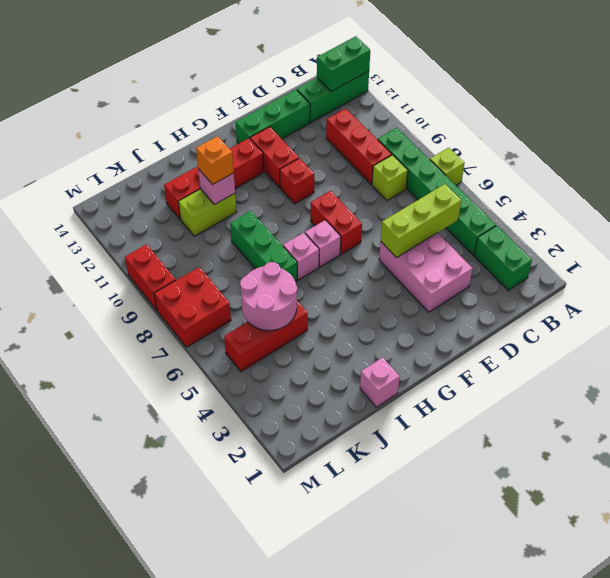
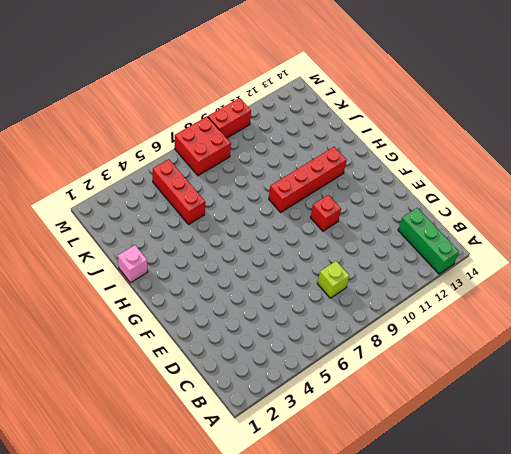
red brick H9:H12 level 1 -> red brick G12:J12 level 1
none -> lime brick A7 level 1
none -> green brick B2:B3 level 1
none -> green brick B4:B9 level 1

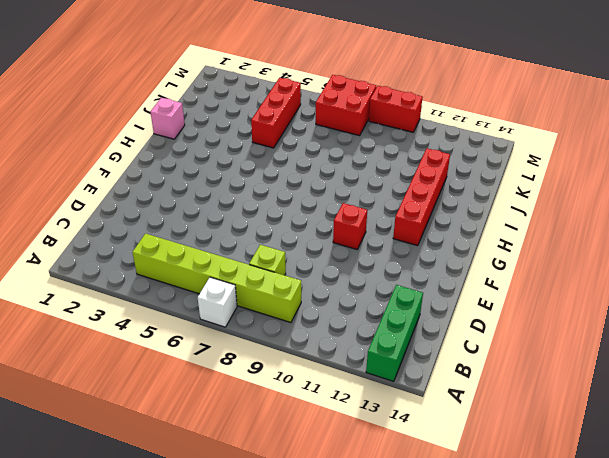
white brick A7 level 1 -> lime brick A7 level 1
lime brick B4:B9 level 1 -> green brick B4:B9 level 1
none -> green brick B2:B3 level 1
none -> red brick C9:C11 level 1
none -> pink brick D3:E5 level 1

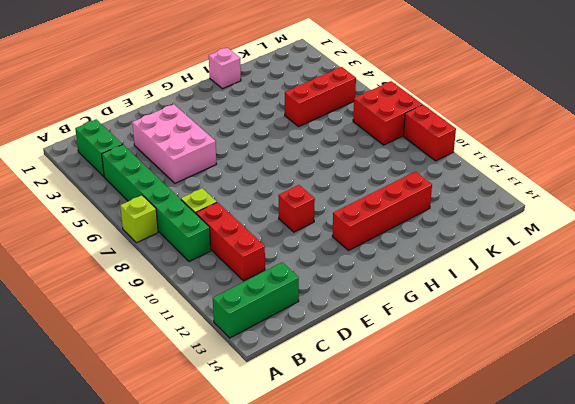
none -> green brick D13:F13 level 1
none -> red brick F7:F8 level 1
none -> red brick F11:F12 level 1

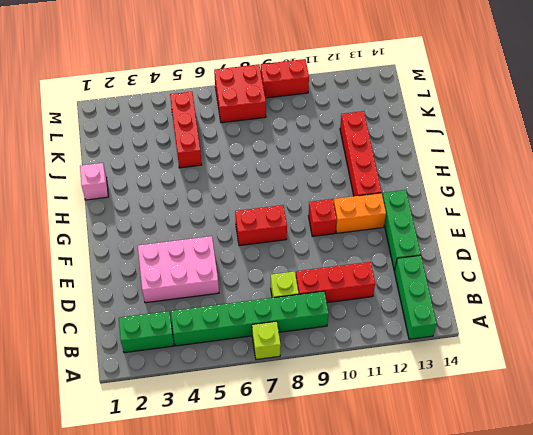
orange brick F11:F12 level 1 -> red brick F11:F12 level 1
none -> pink brick G7 level 1
none -> pink brick H7 level 1
none -> green brick I7:I9 level 1

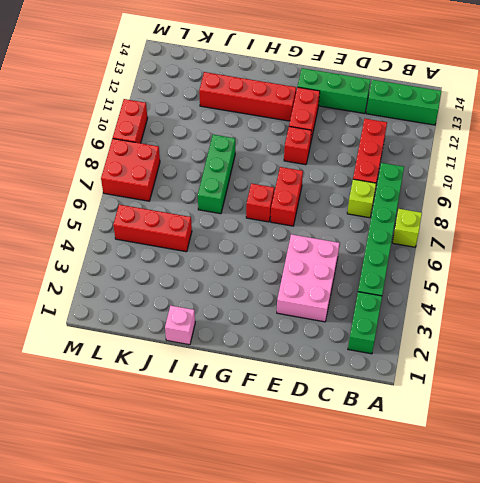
red brick G7 level 1 -> pink brick G7 level 1
none -> pink brick H7 level 1
none -> lime brick I11:J11 level 1
none -> green brick A13:B13 level 2

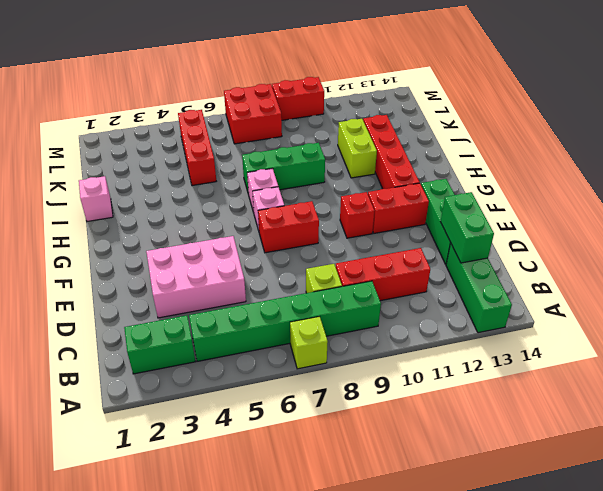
green brick C13:D13 level 2 -> green brick A13:B13 level 2
none -> lime brick C5:E5 level 2
none -> pink brick I11 level 2
none -> pink round brick J5:K6 level 2

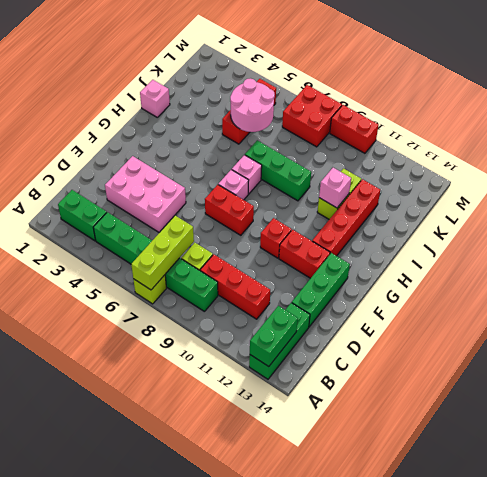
lime brick A7:C7 level 2 -> lime brick C5:E5 level 2
none -> orange brick I11 level 3

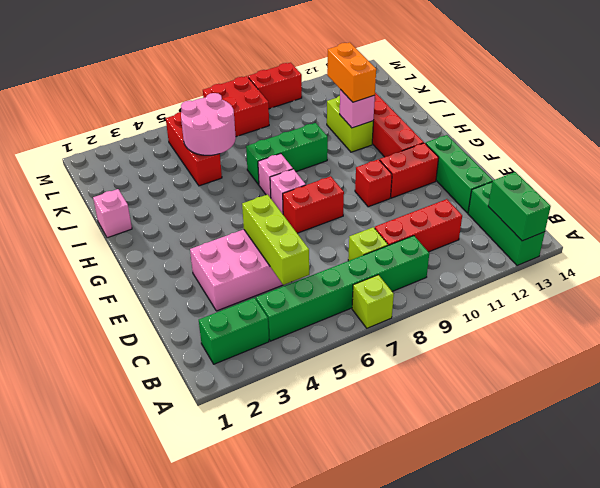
orange brick I11:J11 level 3 -> orange brick I11 level 3

